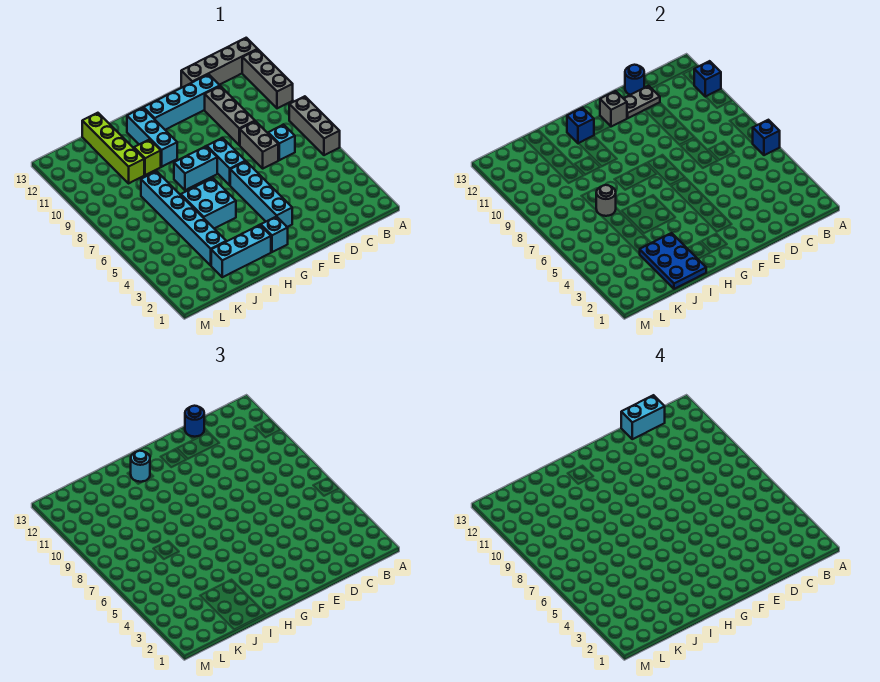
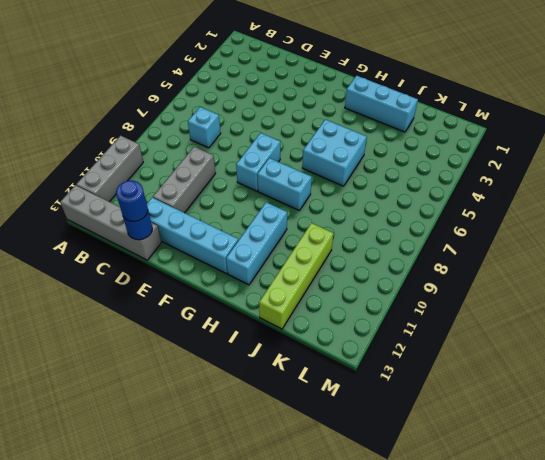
none -> grey brick A6:A8 level 1
none -> grey brick D7:D8 level 1
none -> cyan brick F3:F6 level 1

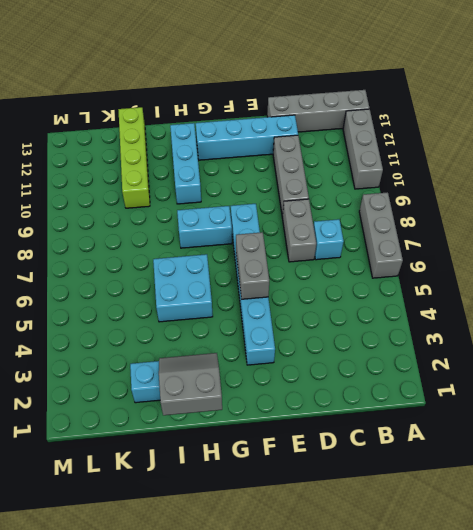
grey brick F5:F6 level 2 -> none
grey slope H1:I2 level 2 top 1 -> blue plate I1:J3 level 2
none -> cyan brick G2 level 1
none -> lime brick I10 level 1
none -> cyan brick J3:J8 level 1

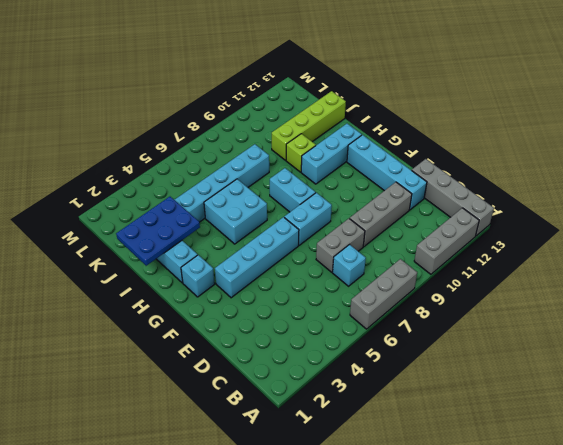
none -> blue brick A6 level 2
none -> blue brick A11 level 2
none -> grey plate D12:E12 level 2

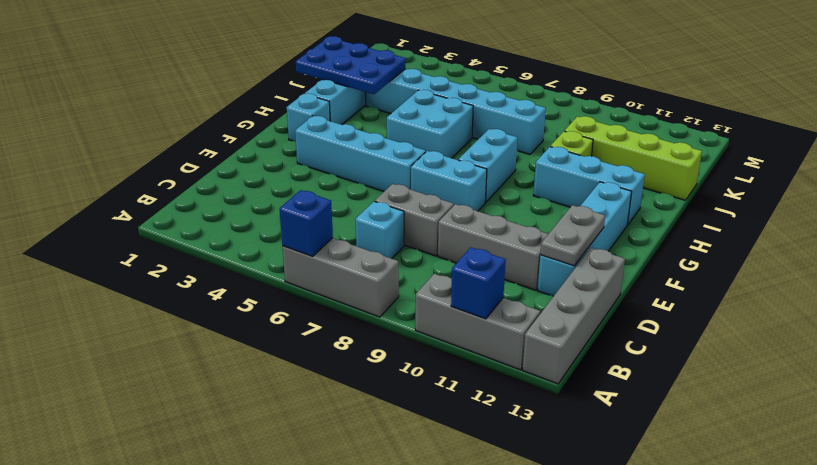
none -> blue round brick D13 level 2
none -> grey brick F12 level 2
none -> blue brick H12 level 2

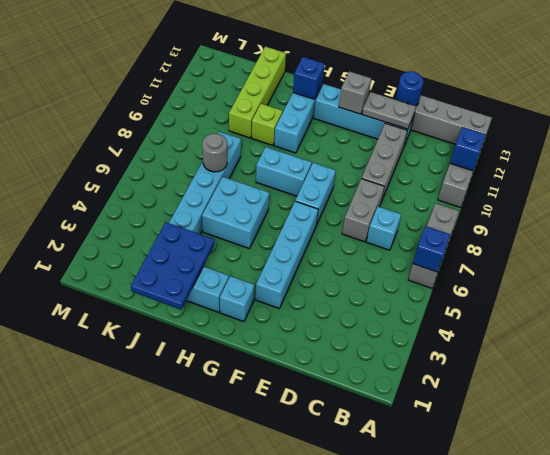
none -> blue round brick D13 level 3
none -> cyan round brick H12 level 3
none -> cyan brick C13:D13 level 4

